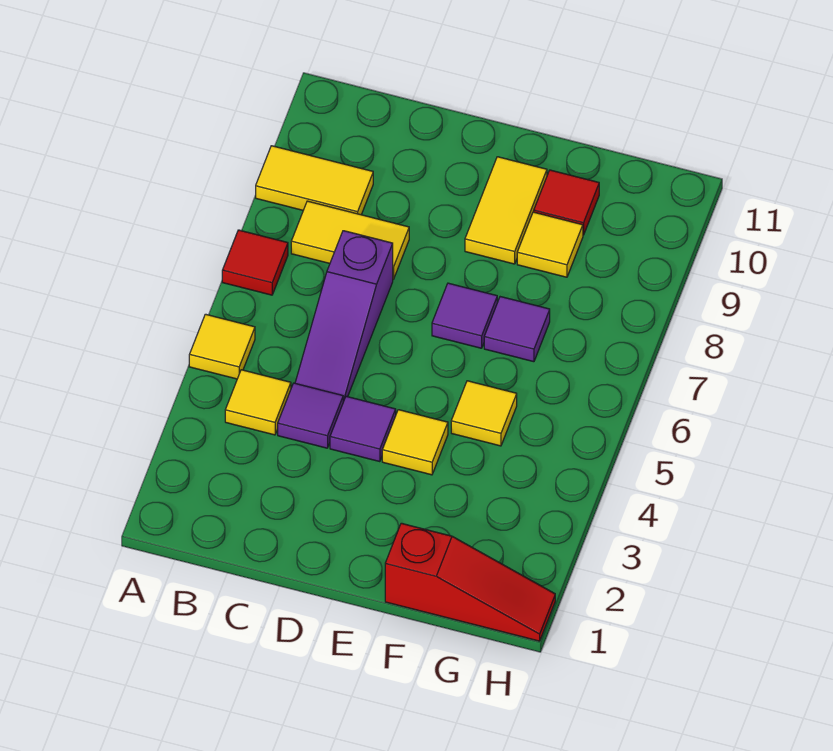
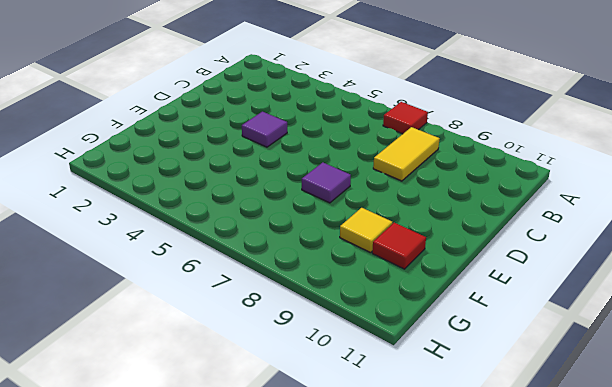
none -> yellow tile A5 level 1
none -> yellow tile A9:B9 level 1
none -> yellow tile B4 level 1

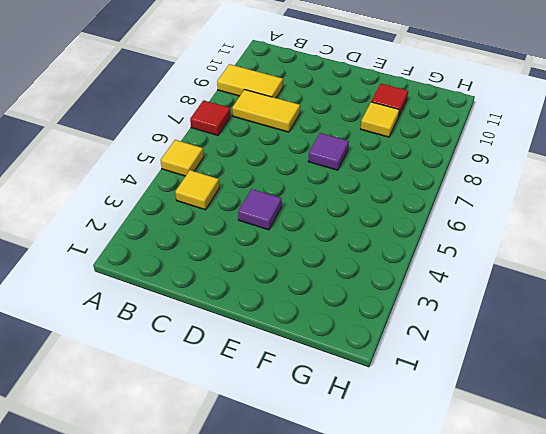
none -> purple tile C4 level 1
none -> purple slope C5:C7 level 1 top 7
none -> yellow tile E4 level 1

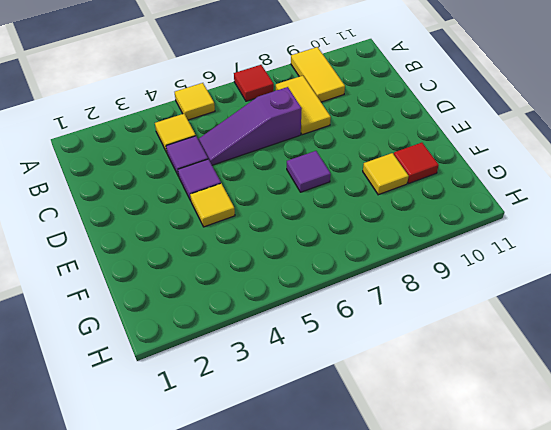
none -> yellow tile E9:E10 level 1
none -> red slope F1:H1 level 1 top F
none -> yellow tile F5 level 1

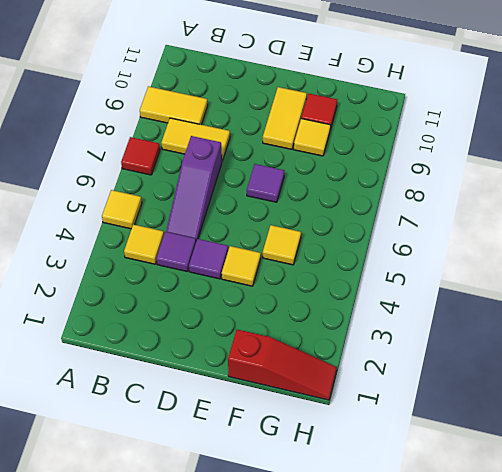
none -> purple tile F7 level 1

